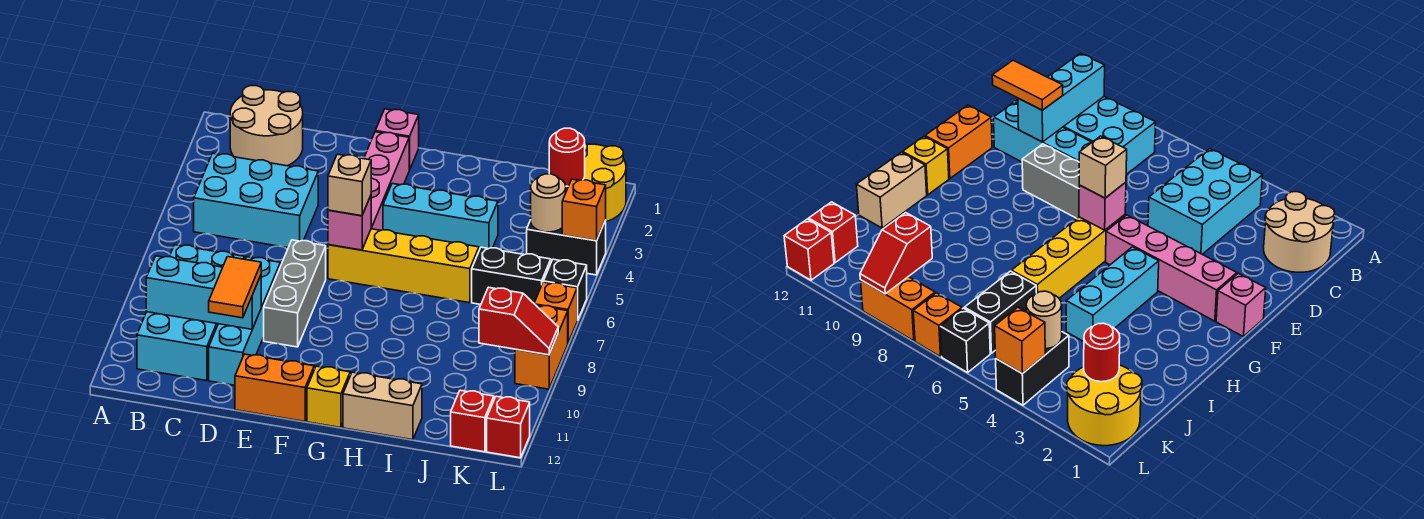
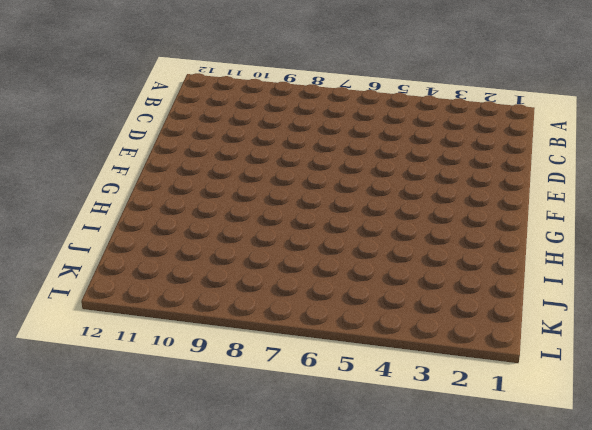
none -> tan round brick B1:C2 level 1
none -> cyan brick B4:D5 level 1
none -> cyan brick B8:C11 level 1

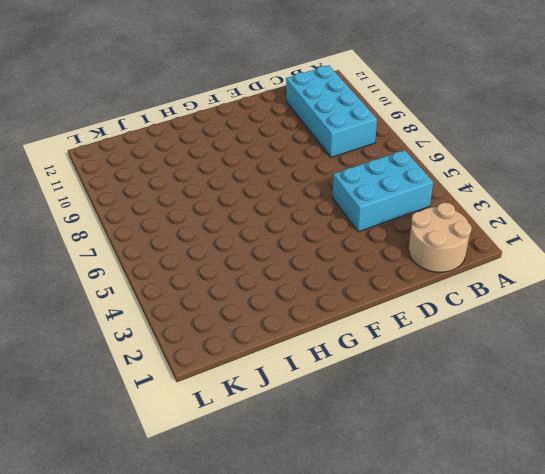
none -> cyan brick D8:D11 level 1
none -> grey brick E7:E9 level 1
none -> orange brick E12:F12 level 1

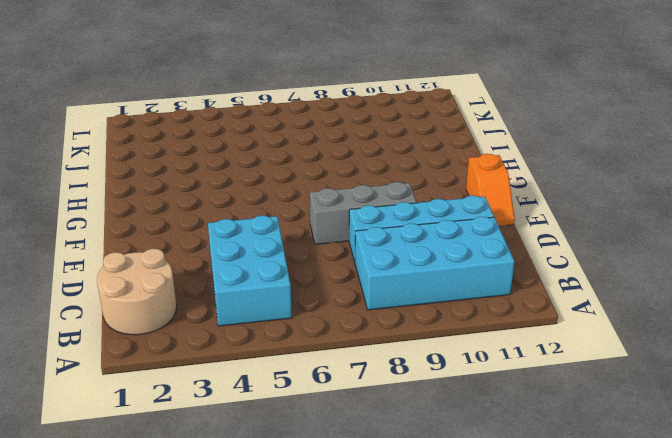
orange slope E12:F12 level 1 top F -> orange brick E12:F12 level 1
none -> pink brick F1 level 1
none -> pink brick F2:F5 level 1
none -> yellow brick F6:I6 level 1

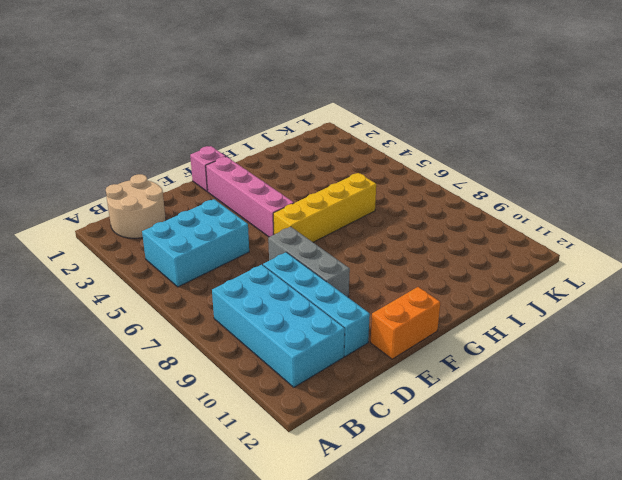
none -> cyan brick G4:I4 level 1
none -> yellow brick G12 level 1
none -> tan brick H12:I12 level 1

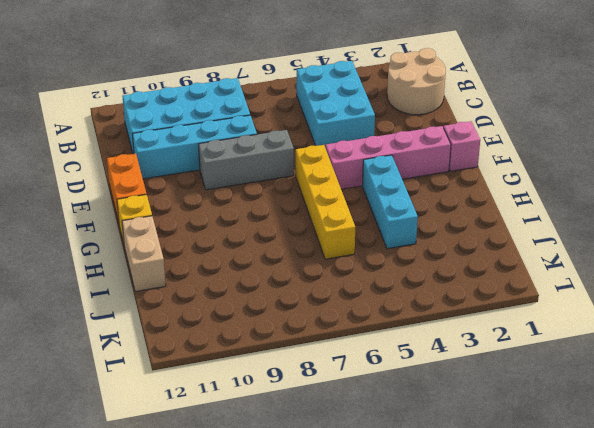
none -> black brick J6:K6 level 1
none -> yellow round brick K1:L2 level 1
none -> black brick K4:L4 level 1

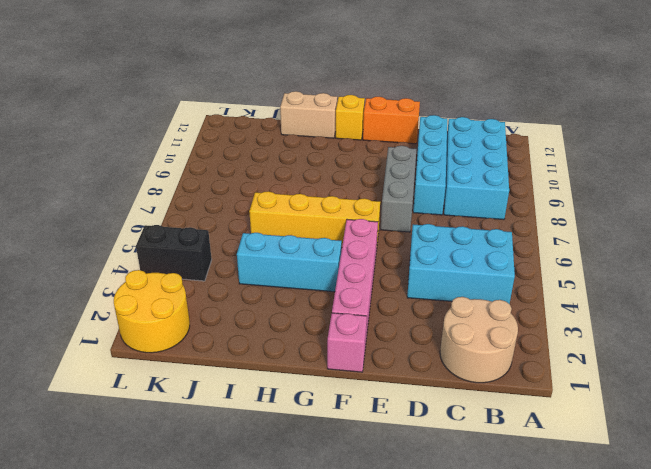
none -> black brick J6:K6 level 1
none -> red brick K12 level 1
none -> black brick L6 level 1

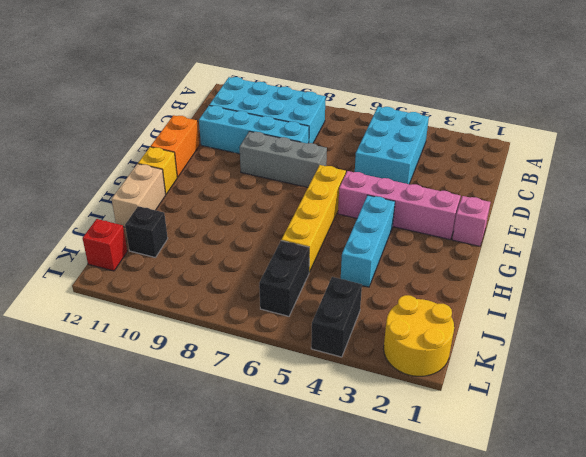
black brick J11 level 1 -> black brick L6 level 1
none -> tan round brick B1:C2 level 1
none -> orange brick L7 level 1
none -> orange brick L8:L9 level 1

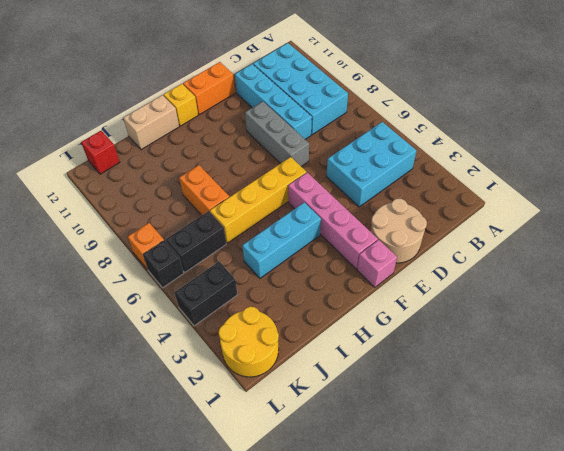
tan round brick D1:E2 level 1 -> tan round brick B1:C2 level 1
orange brick I7:I8 level 1 -> orange brick L8:L9 level 1
none -> red brick L12 level 1
none -> cyan brick B10:D10 level 2
none -> pink brick F6 level 2

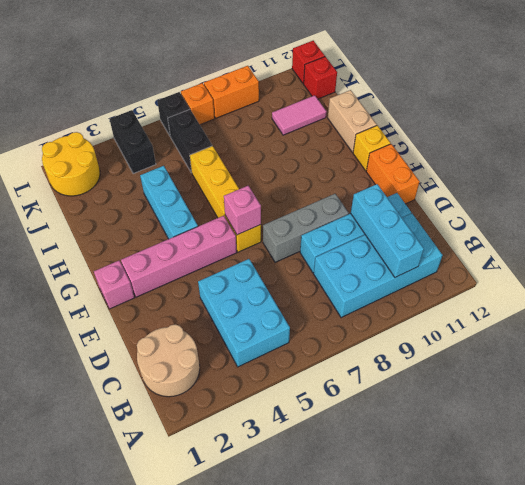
pink tile J10:J11 level 1 -> none
none -> red round brick K2 level 2
none -> tan round brick K4 level 2
none -> red slope K9:L9 level 2 top K

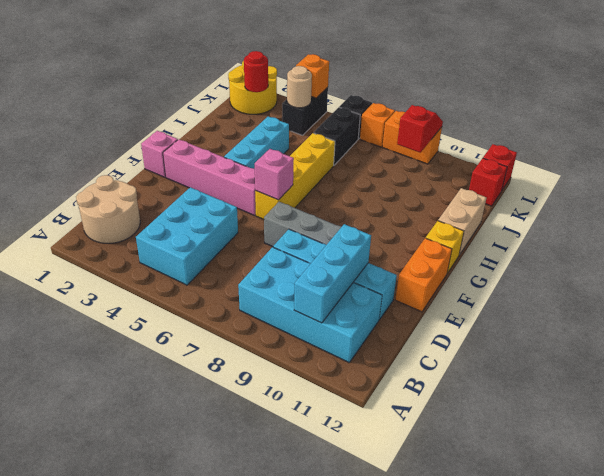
none -> orange tile D10:D11 level 3
none -> tan brick F6 level 3

